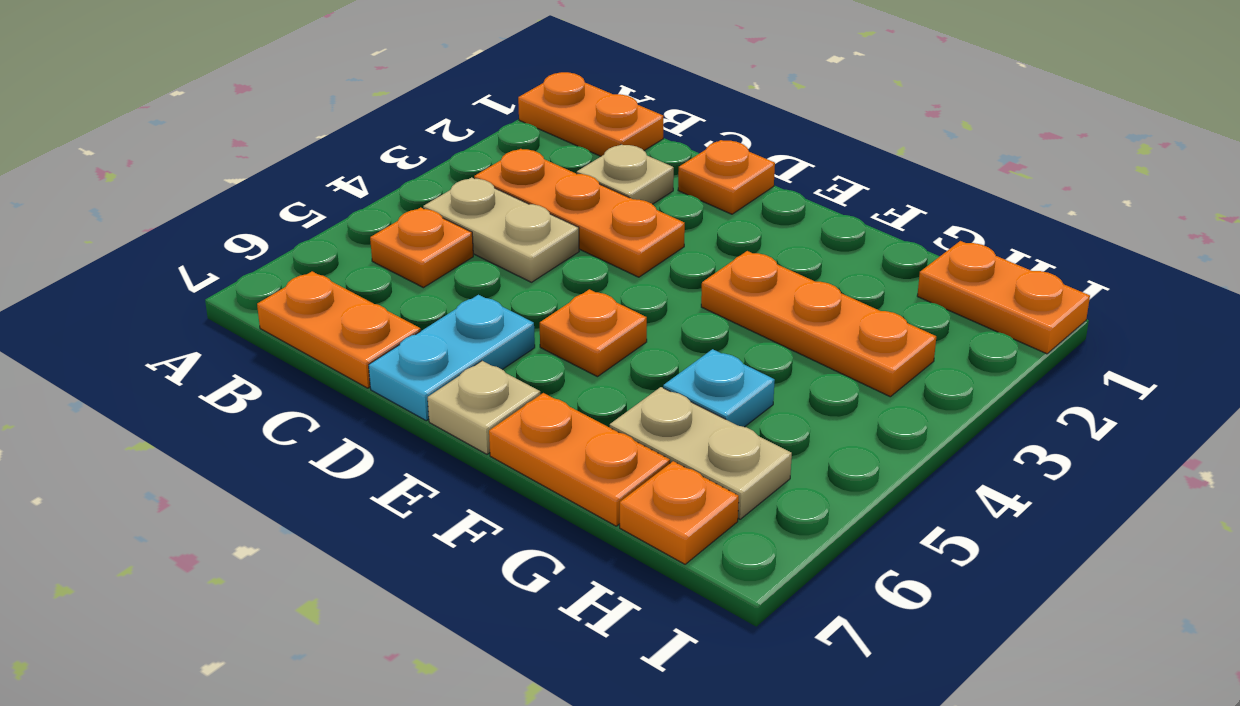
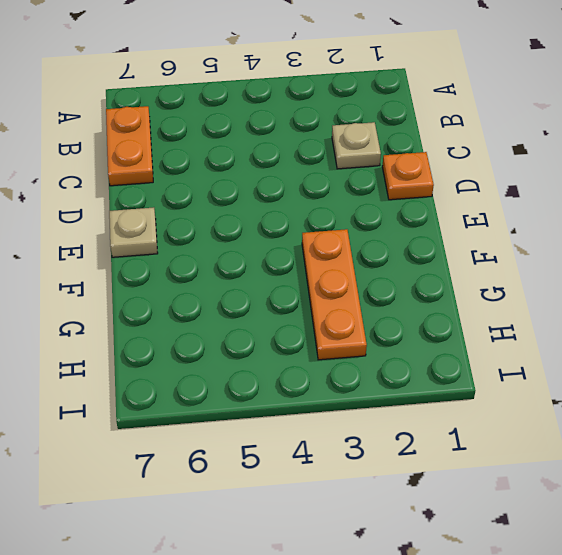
none -> orange plate A1:B1 level 1
none -> orange plate B3:D3 level 1
none -> tan plate B4:C4 level 1

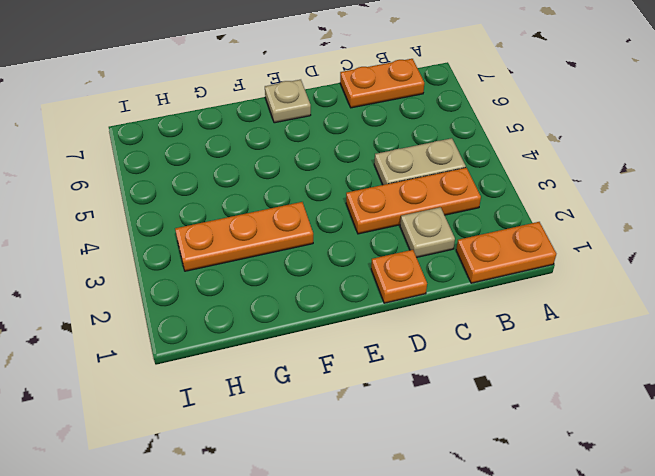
none -> orange plate B5 level 1
none -> cyan plate D6:D7 level 1
none -> orange plate E5 level 1

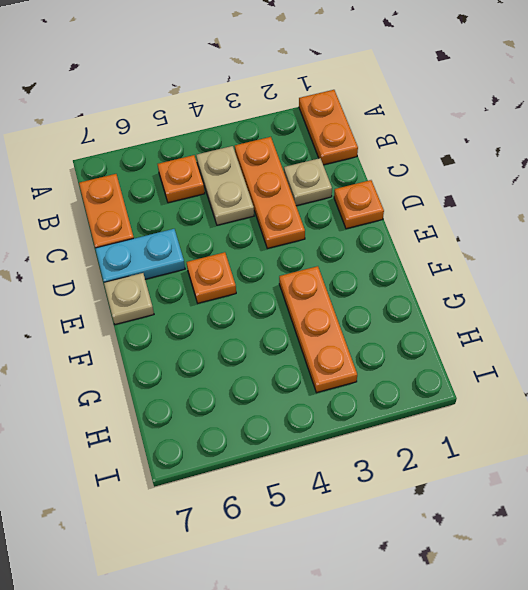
none -> orange plate F7:G7 level 1
none -> cyan plate G5 level 1
none -> tan plate G6:H6 level 1

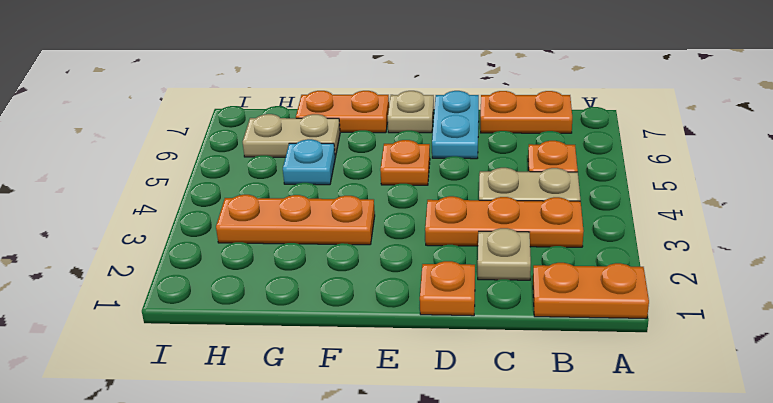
none -> orange plate H1:I1 level 1
none -> orange plate H7 level 1

